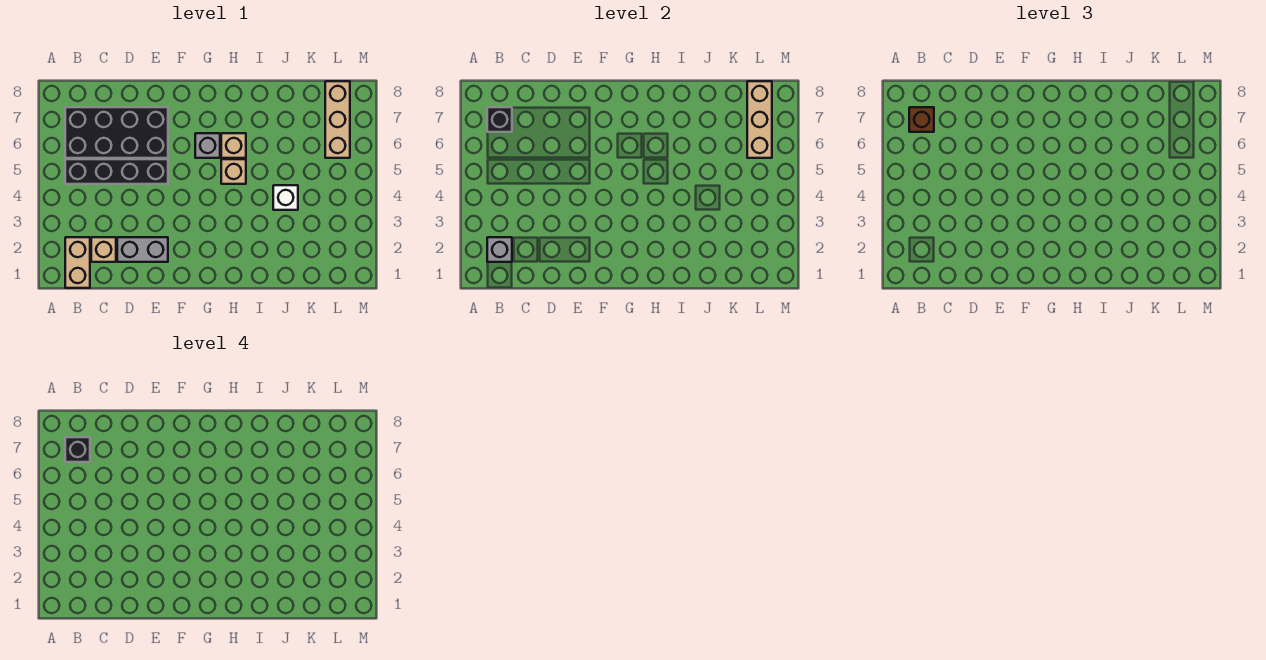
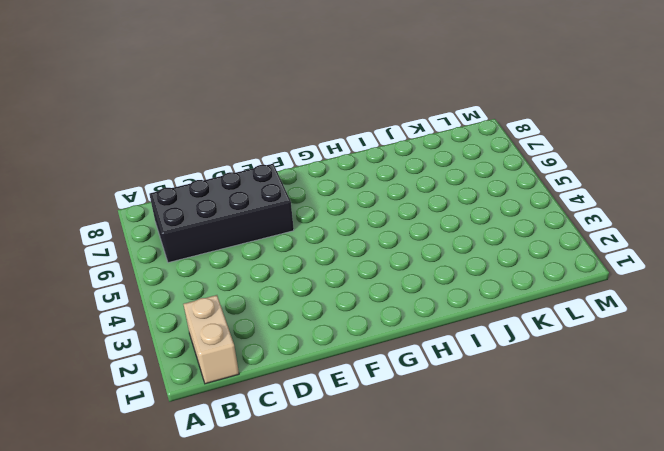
none -> black brick B5:E5 level 1
none -> tan brick C2 level 1
none -> grey brick D2:E2 level 1

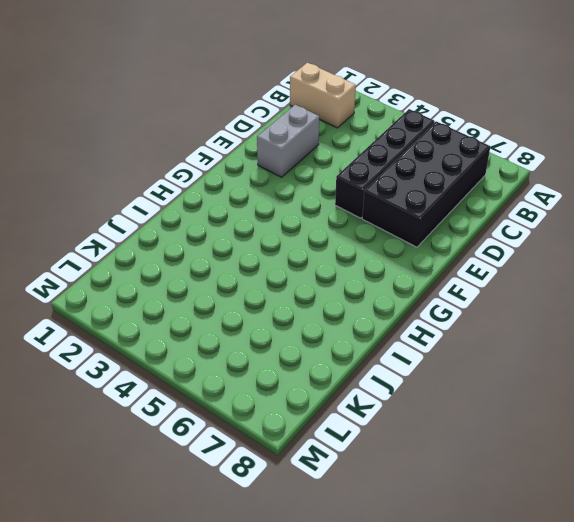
none -> tan brick C2 level 1
none -> grey brick G6 level 1
none -> tan brick H5 level 1

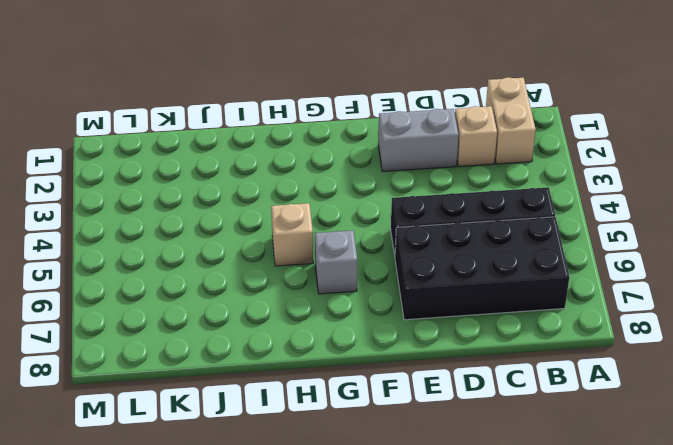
none -> tan brick H6 level 1
none -> white brick J4 level 1
none -> tan brick L6:L8 level 1

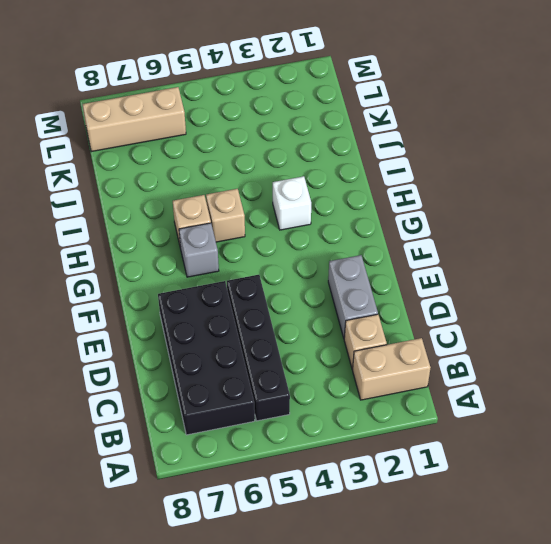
white brick H3 level 1 -> white brick J4 level 1
none -> grey brick B2 level 2
none -> black brick B7 level 2
none -> tan brick L6:L8 level 2

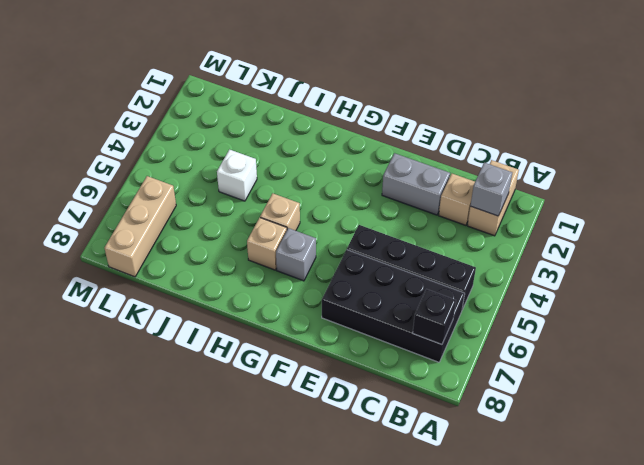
none -> tan brick L6:L8 level 2
none -> brown brick B7 level 3
none -> black brick B7 level 4

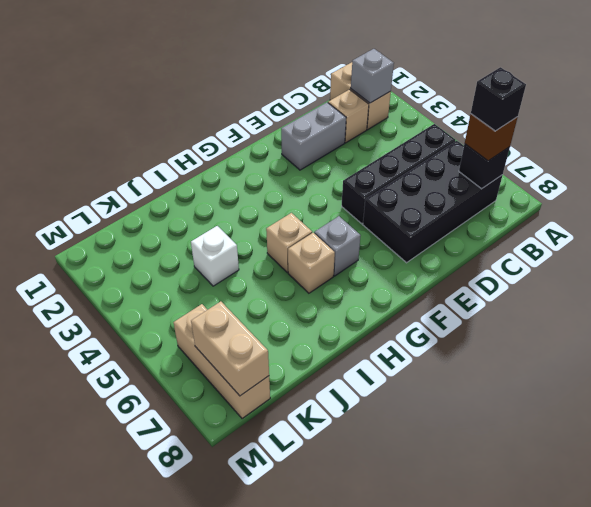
tan brick L7:L8 level 2 -> tan brick L6:L8 level 2

